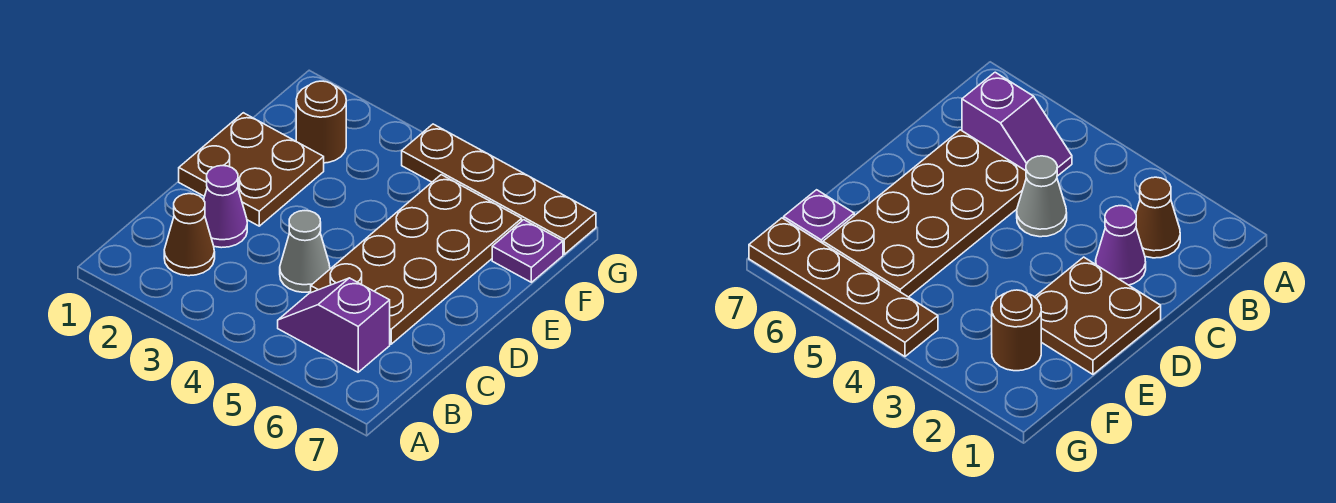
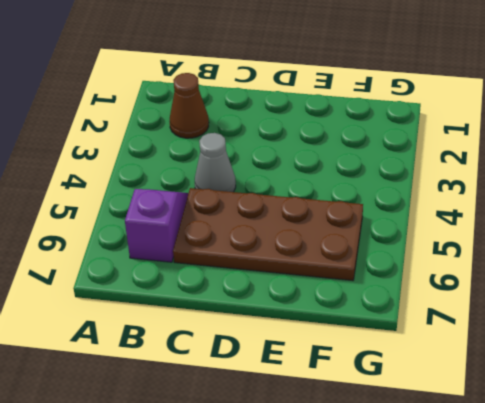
none -> purple cone C2 level 1
none -> brown plate D1:E2 level 1

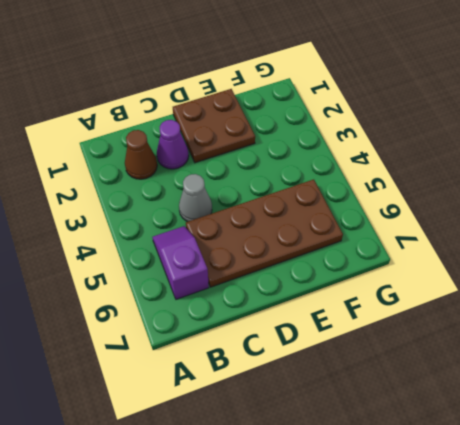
none -> brown round brick F2 level 1
none -> purple plate F7 level 1

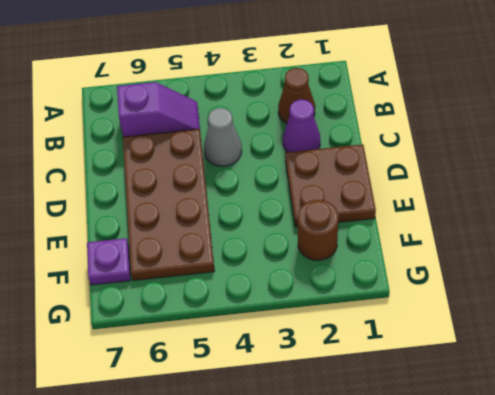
none -> brown plate G4:G7 level 1

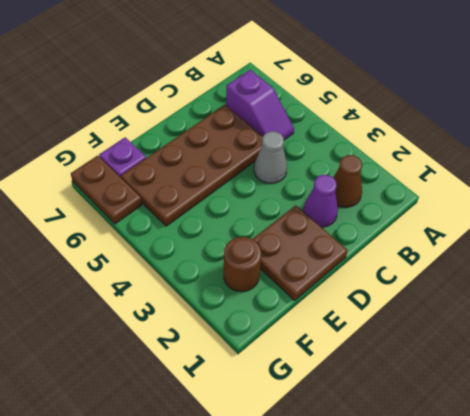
brown plate G6:G7 level 1 -> brown plate G4:G7 level 1

